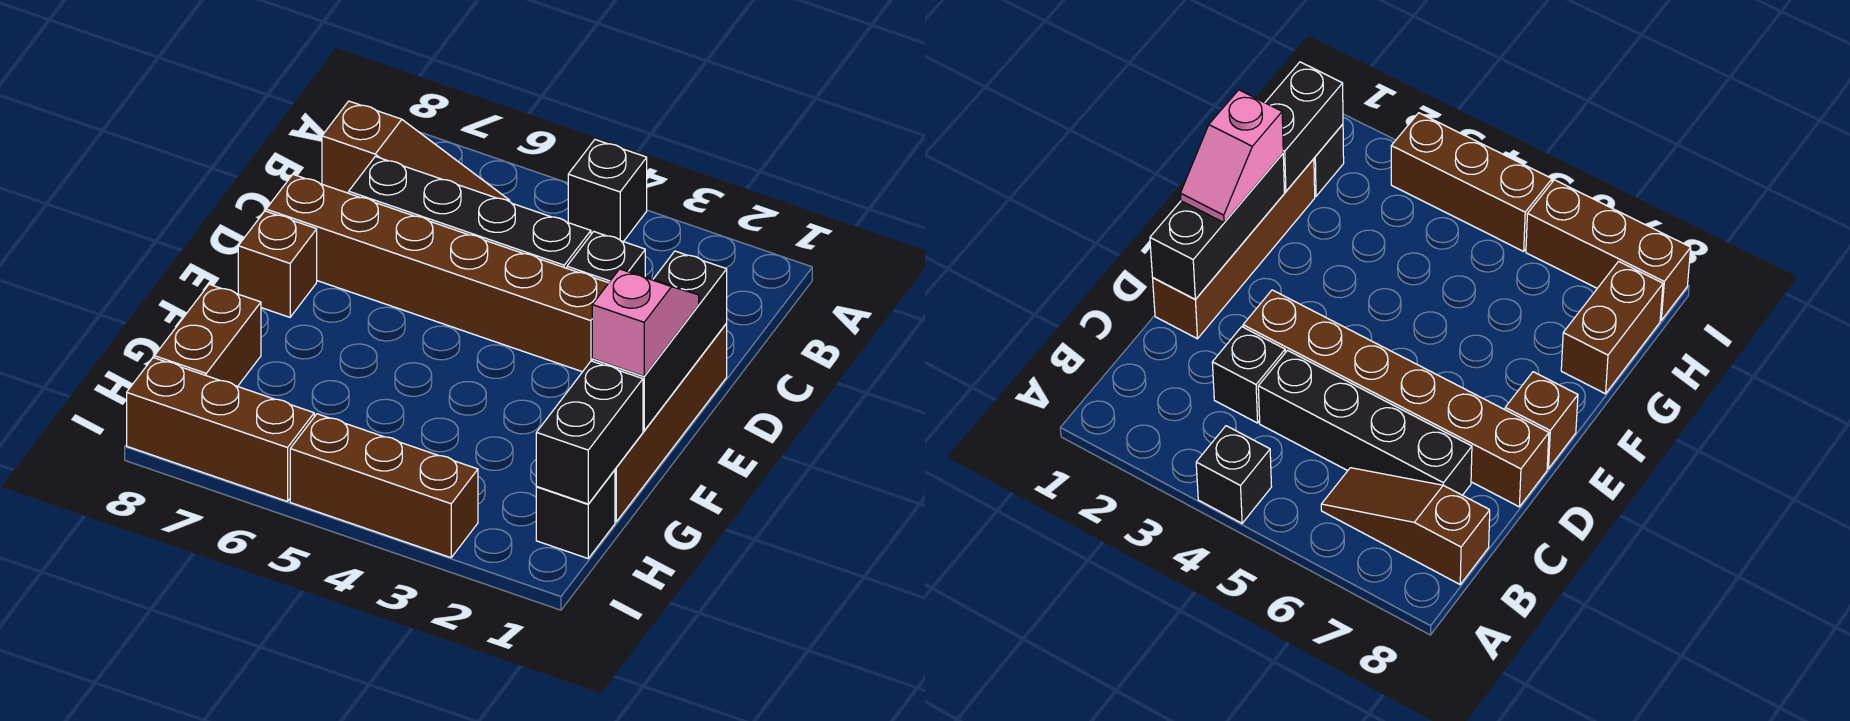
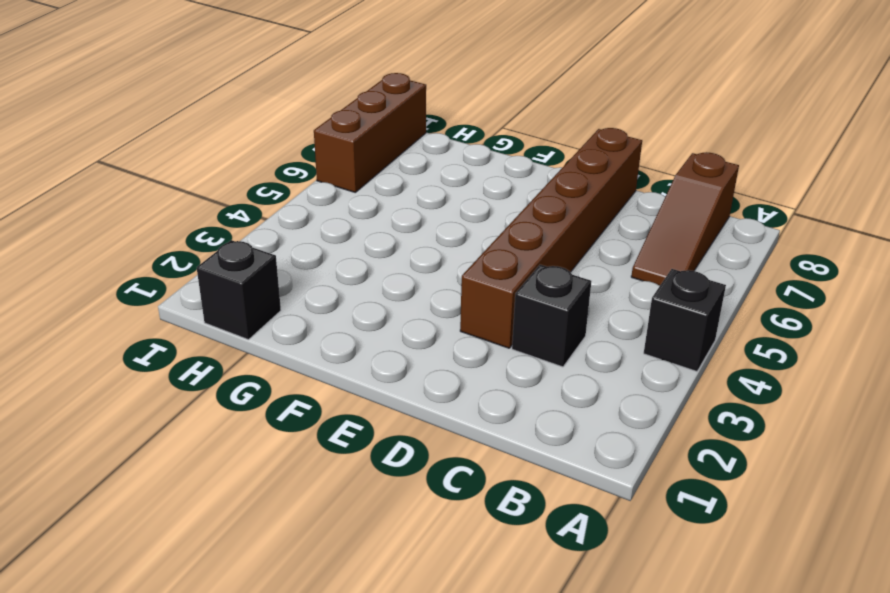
none -> black brick C4:C7 level 1
none -> brown brick D1:G1 level 1
none -> brown brick E8 level 1

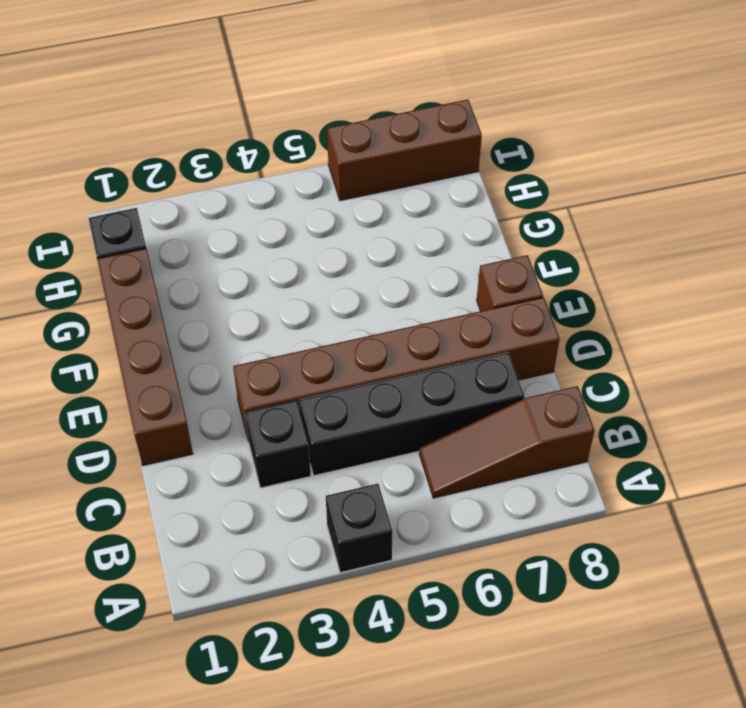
none -> brown brick G8:H8 level 1
none -> brown brick I3:I5 level 1
none -> black brick D1:F1 level 2

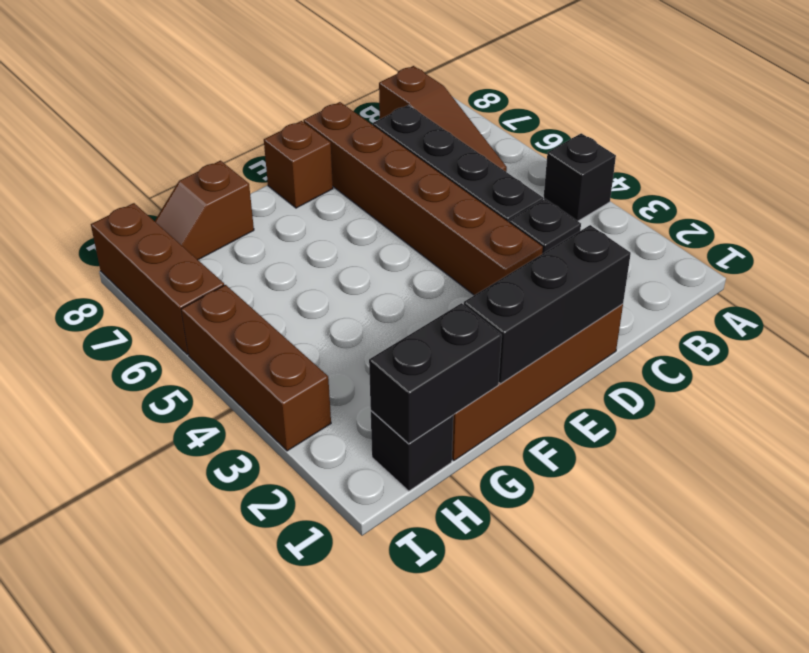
brown slope G8:H8 level 1 top G -> brown brick G8:H8 level 1
none -> pink slope E1:F1 level 3 top F

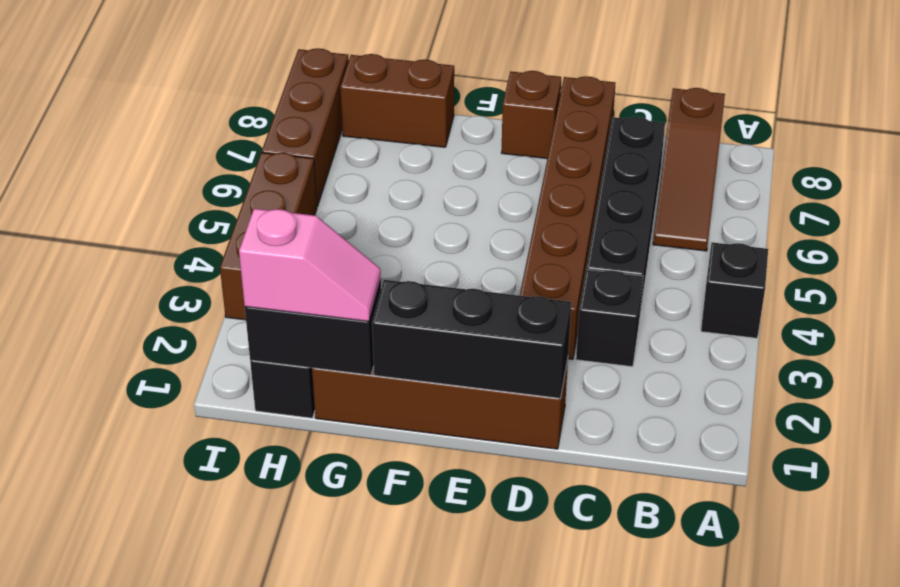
pink slope G1:H1 level 3 top H -> pink slope E1:F1 level 3 top F

